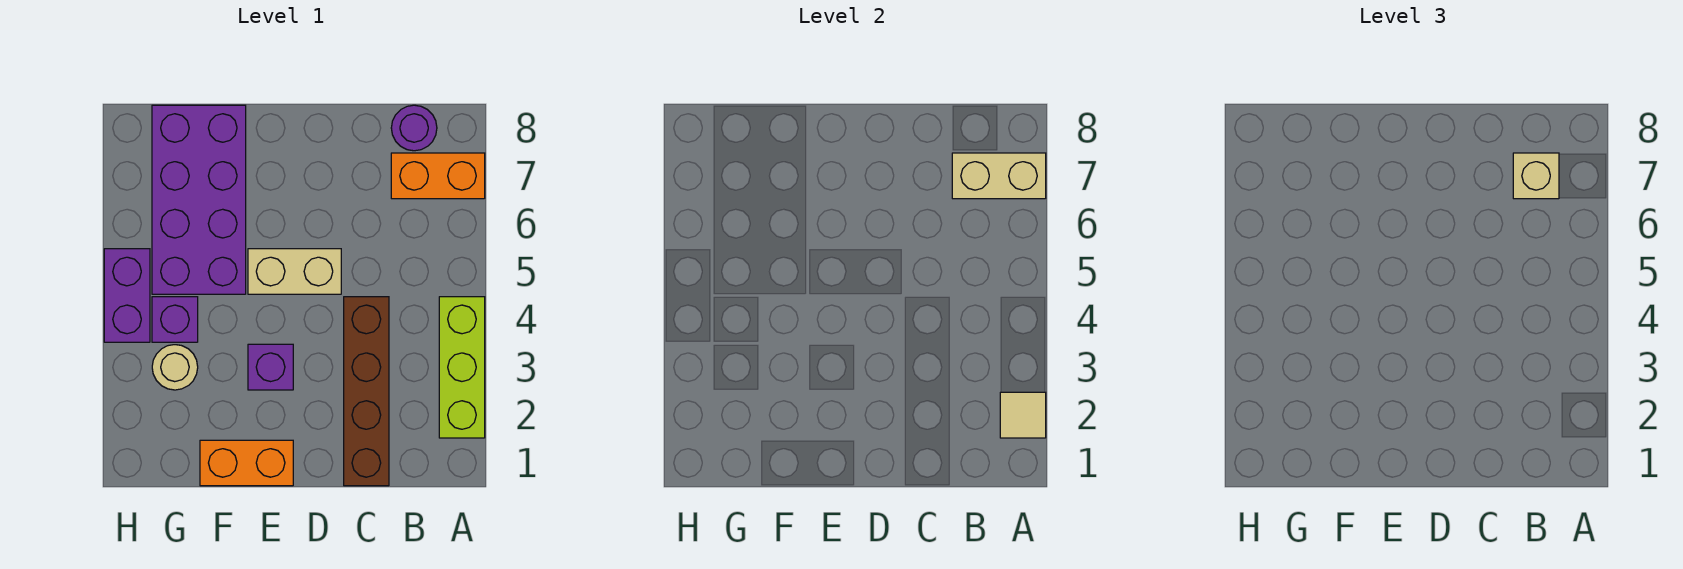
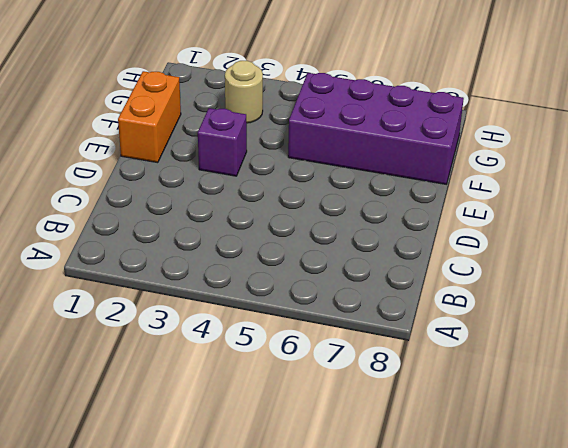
none -> lime brick A2:A4 level 1
none -> orange brick A7:B7 level 1
none -> purple round brick B8 level 1

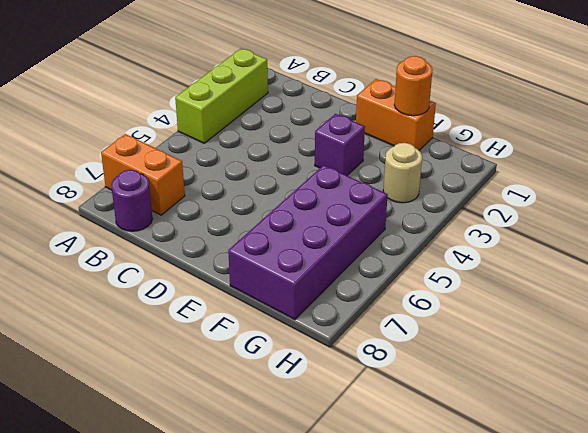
orange round brick F1 level 2 -> none
none -> brown brick C1:C4 level 1
none -> tan brick D5:E5 level 1
none -> purple brick G4 level 1

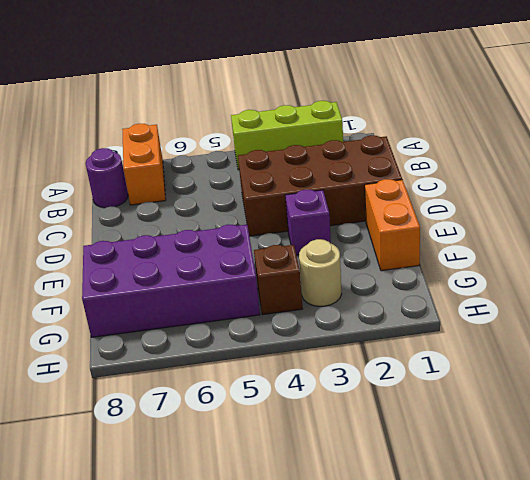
brown brick C1:D4 level 1 -> brown brick C1:C4 level 1
brown brick G4 level 1 -> purple brick G4 level 1
none -> tan brick D5:E5 level 1
none -> purple brick H4:H5 level 1
none -> tan tile A2 level 2

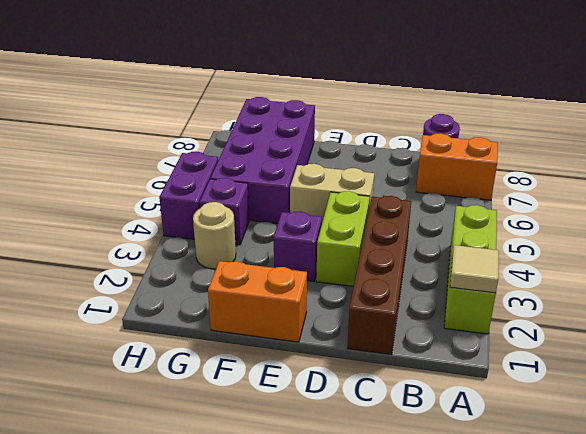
lime brick D3:D4 level 1 -> none
none -> tan brick A7:B7 level 2
none -> tan brick B7 level 3

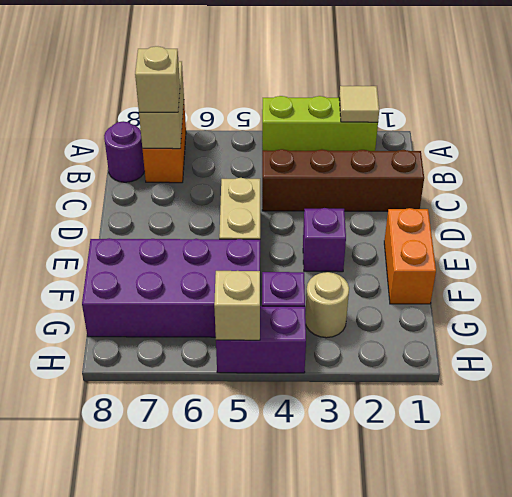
tan brick H5 level 2 -> none

